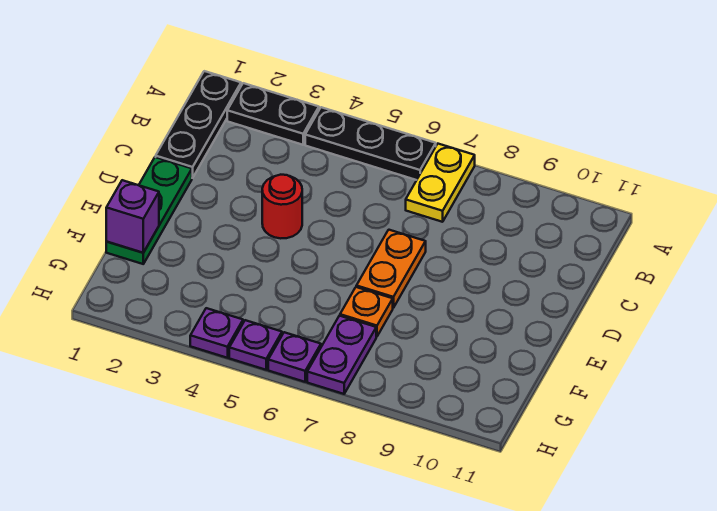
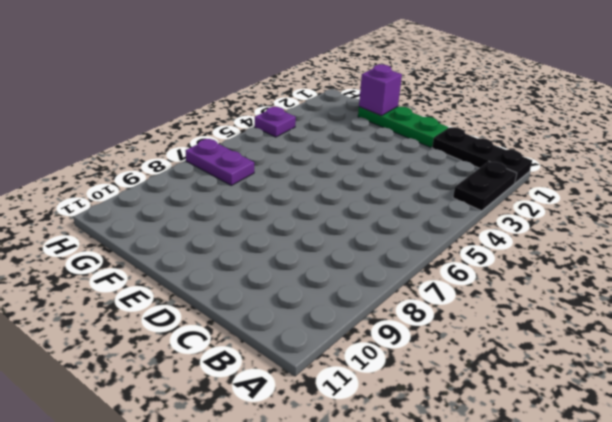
none -> black plate A4:A6 level 1
none -> yellow plate A7:B7 level 1
none -> red round brick D4 level 1

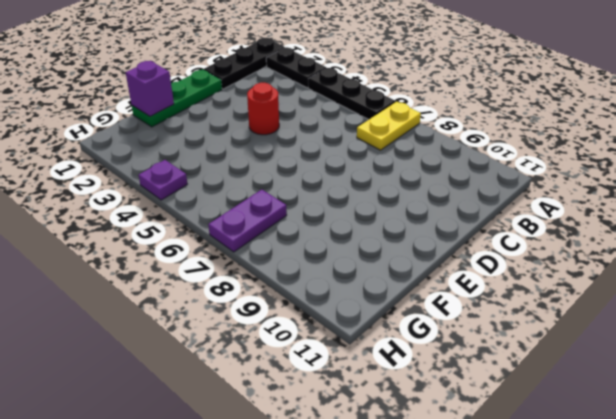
none -> orange plate D7:E7 level 1
none -> orange plate F7 level 1
none -> purple plate H5 level 1

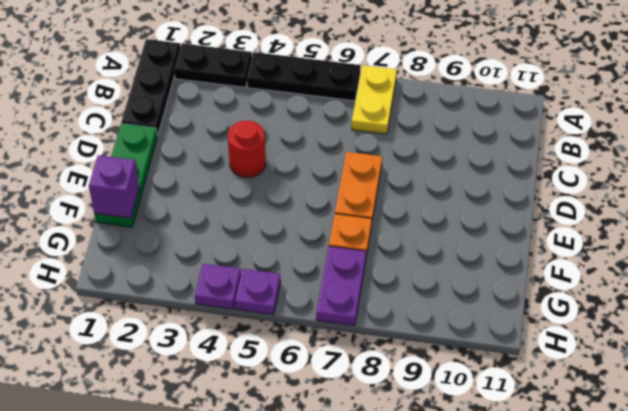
none -> purple plate H6 level 1

